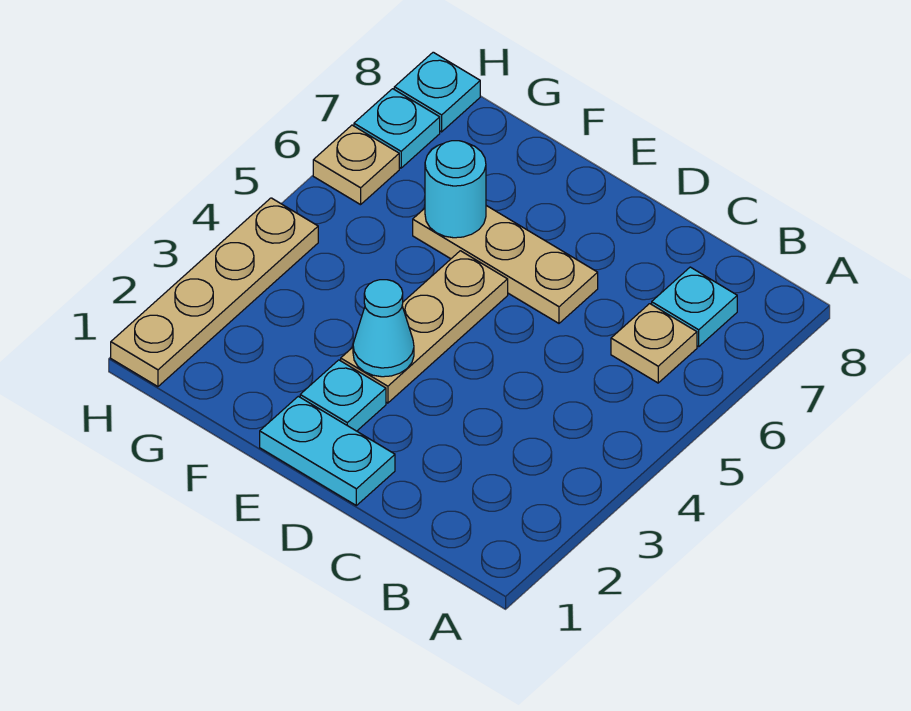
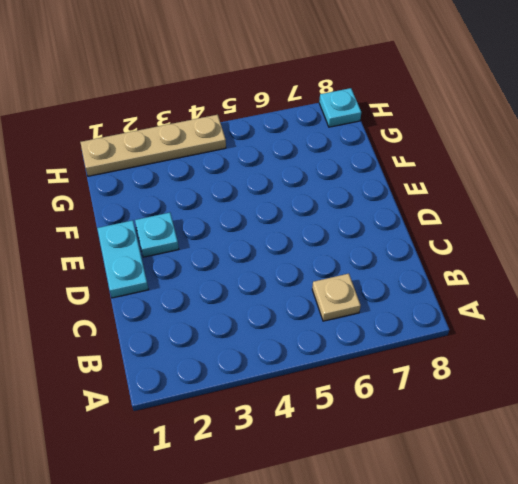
none -> cyan plate B7 level 1
none -> tan plate D6:F6 level 1
none -> tan plate E3:E5 level 1

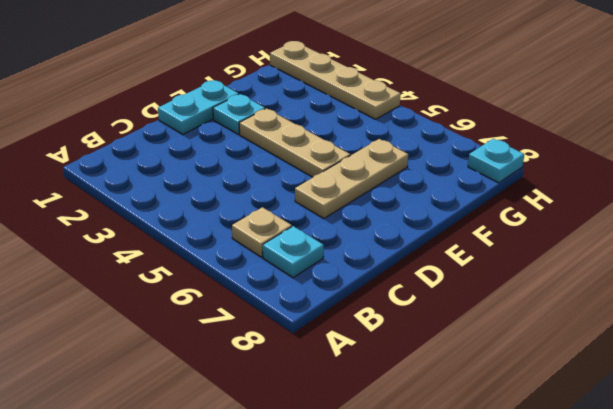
none -> tan plate H6 level 1
none -> cyan plate H7 level 1
none -> cyan cone E3 level 2

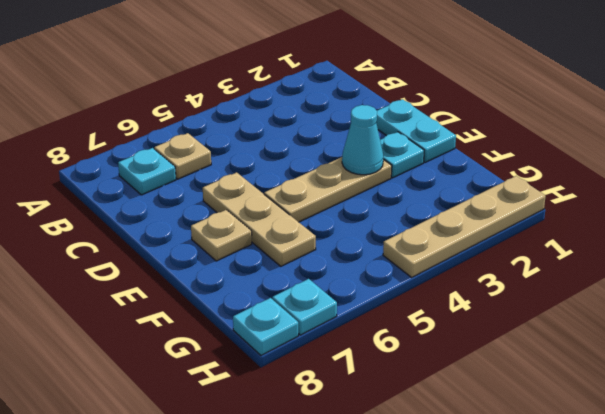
tan plate E7 level 1 -> tan plate H6 level 1
none -> cyan round brick F6 level 2

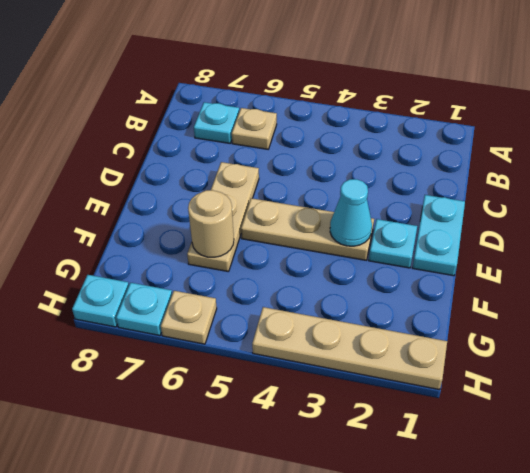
tan round brick F6 level 2 -> cyan round brick F6 level 2

